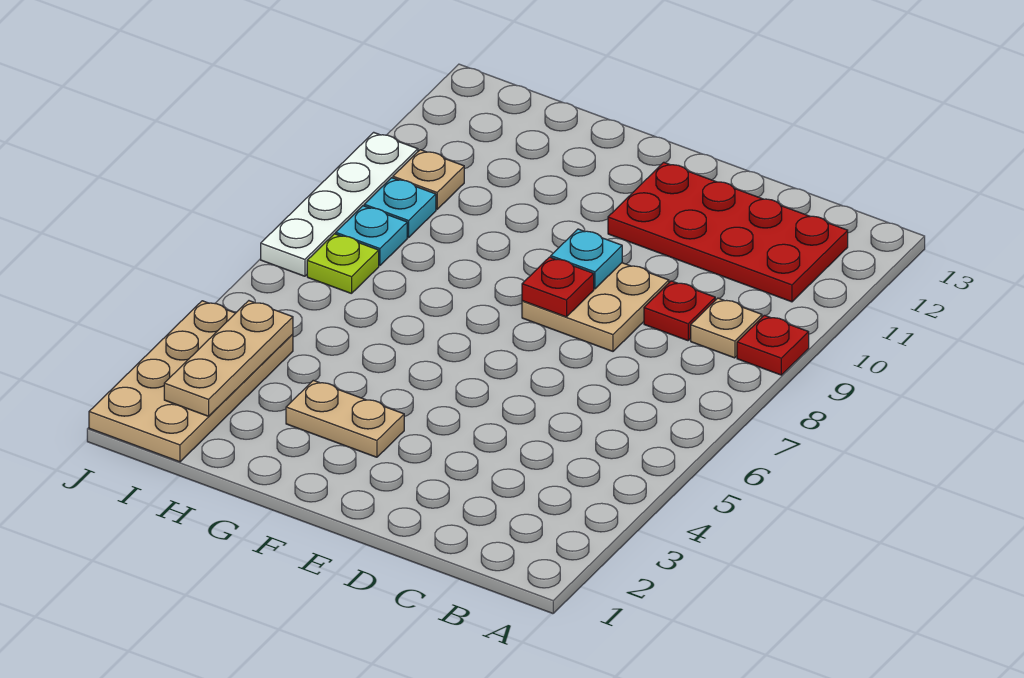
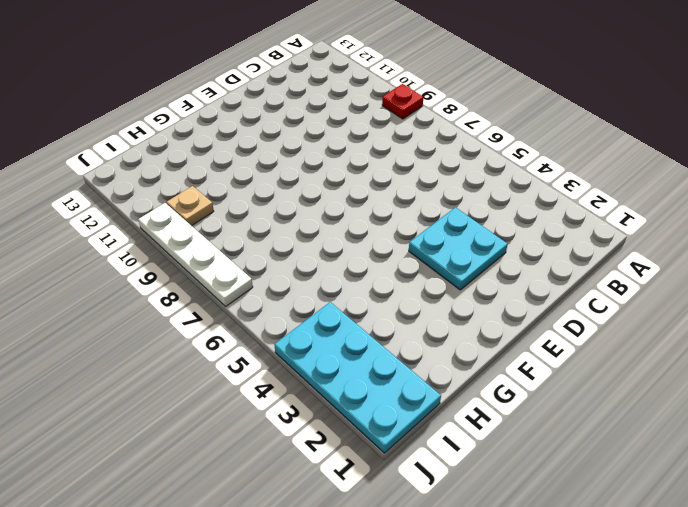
cyan plate D3:E4 level 1 -> none
cyan plate I1:J4 level 1 -> tan plate I1:J4 level 1
none -> tan plate B9 level 1
none -> red plate B11:E12 level 1
none -> red plate C9 level 1

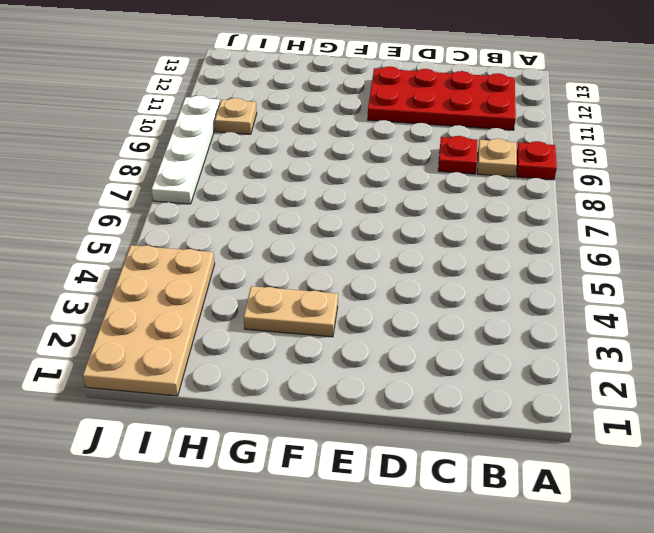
none -> tan plate D8:E9 level 1
none -> lime plate I7 level 1
none -> cyan plate I8 level 1

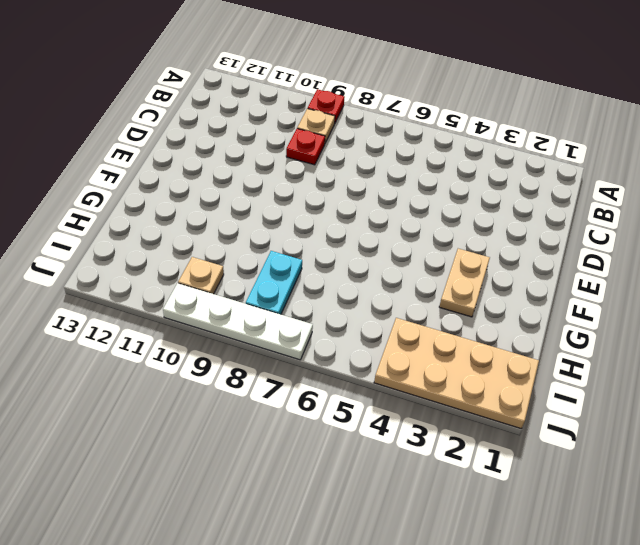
cyan plate H8:I8 level 1 -> cyan plate I8 level 1
none -> red plate B11:E12 level 1
none -> tan plate D8:E9 level 1
none -> lime plate I7 level 1

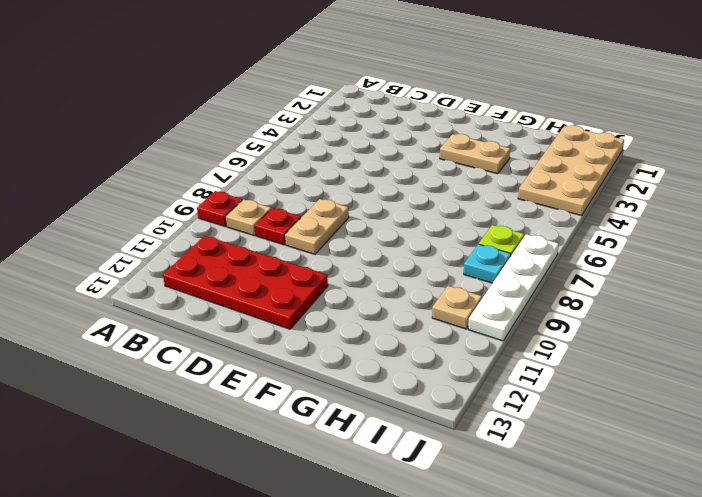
tan plate D8:D9 level 1 -> tan plate D8:E9 level 1
none -> cyan plate I9 level 1
none -> red plate E8 level 2
none -> cyan plate E9 level 2

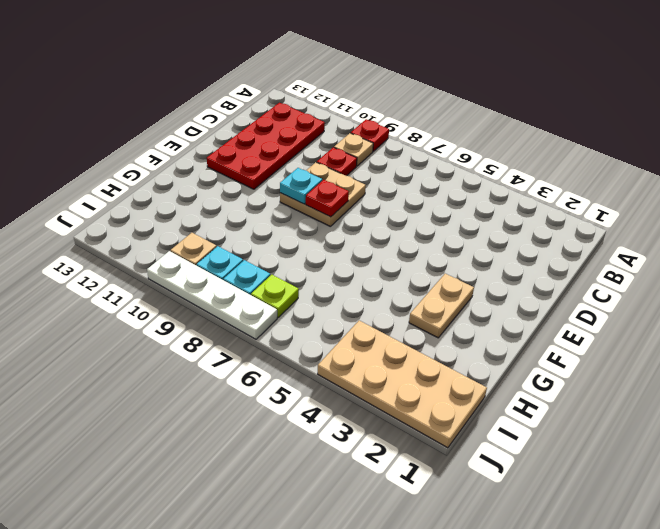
none -> tan plate I2:I4 level 2

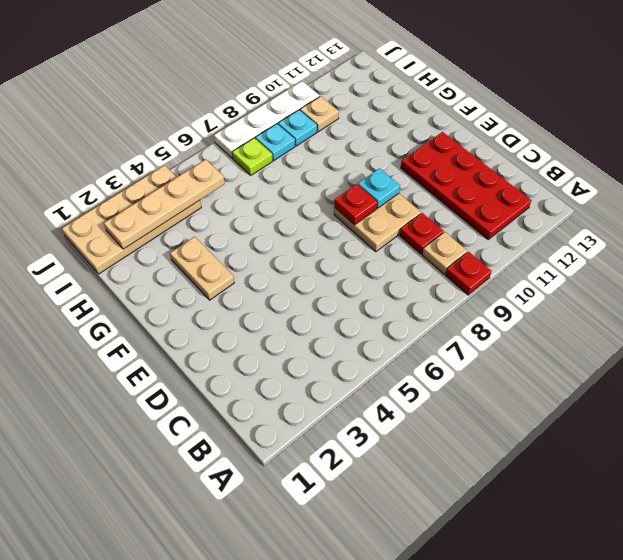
tan plate I2:I5 level 2 -> tan plate I2:I4 level 2

